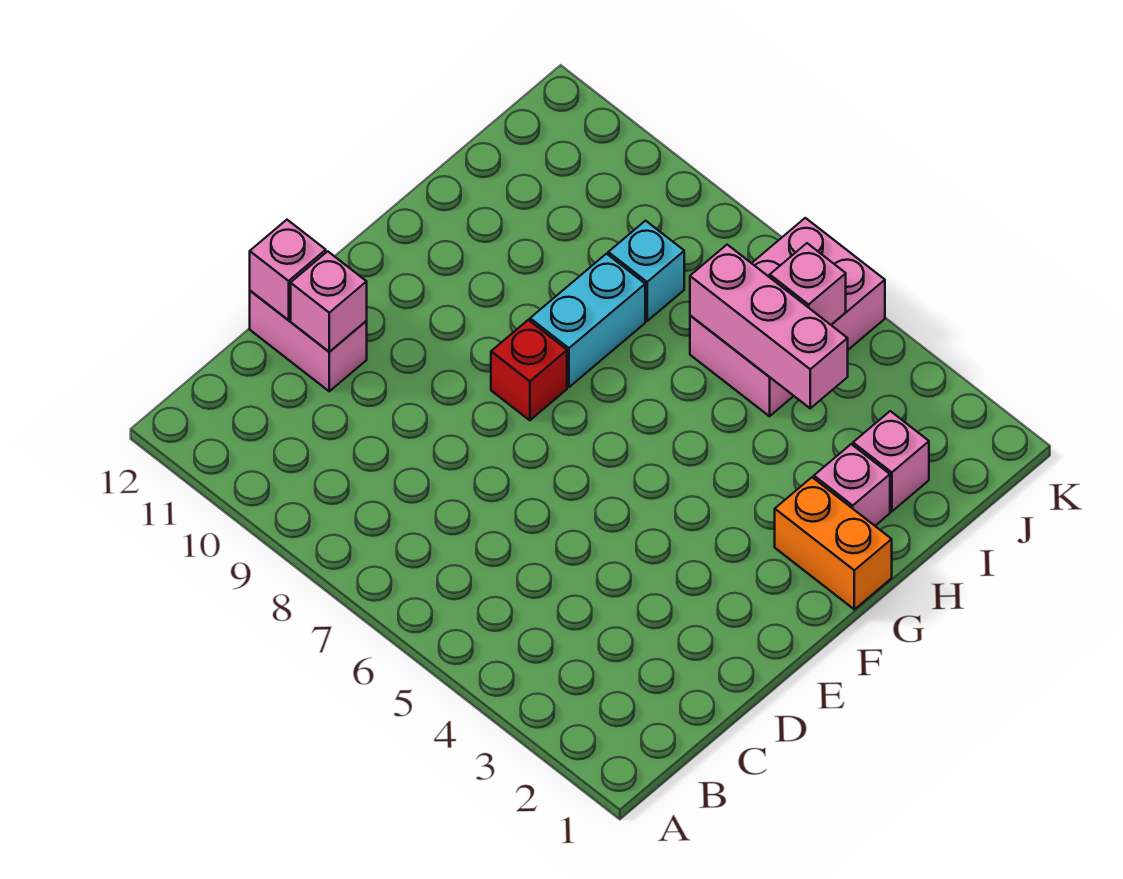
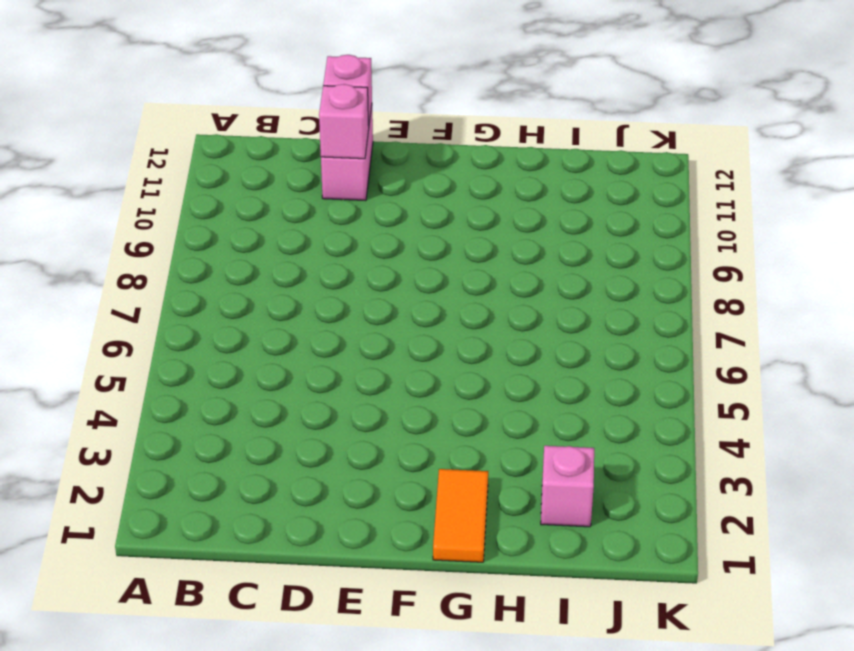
orange tile G1:G2 level 1 -> orange brick G1:G2 level 1
none -> red brick F8 level 1
none -> cyan brick G8:H8 level 1
none -> pink brick H2 level 1

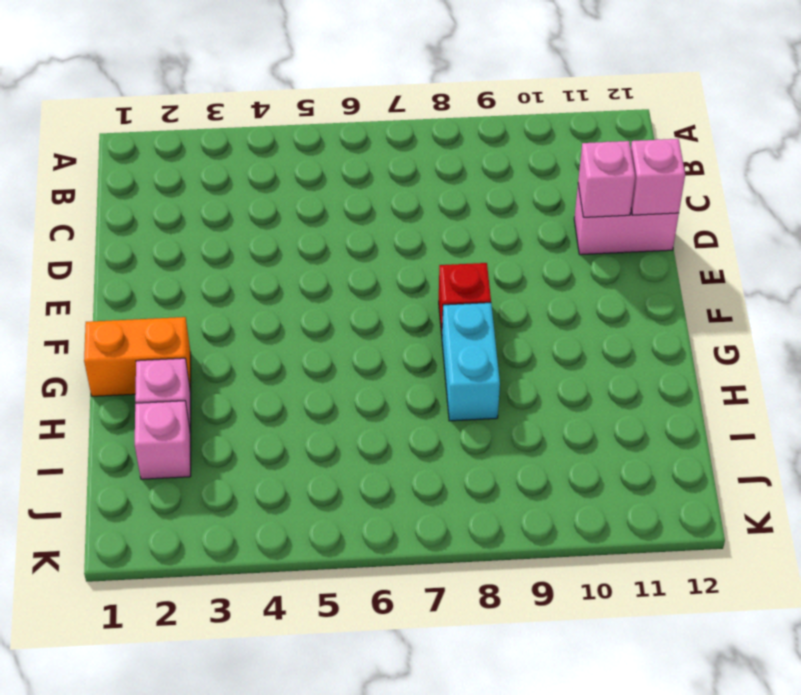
none -> pink brick I5:K6 level 1
none -> cyan brick I8 level 1
none -> pink brick I4:I6 level 2

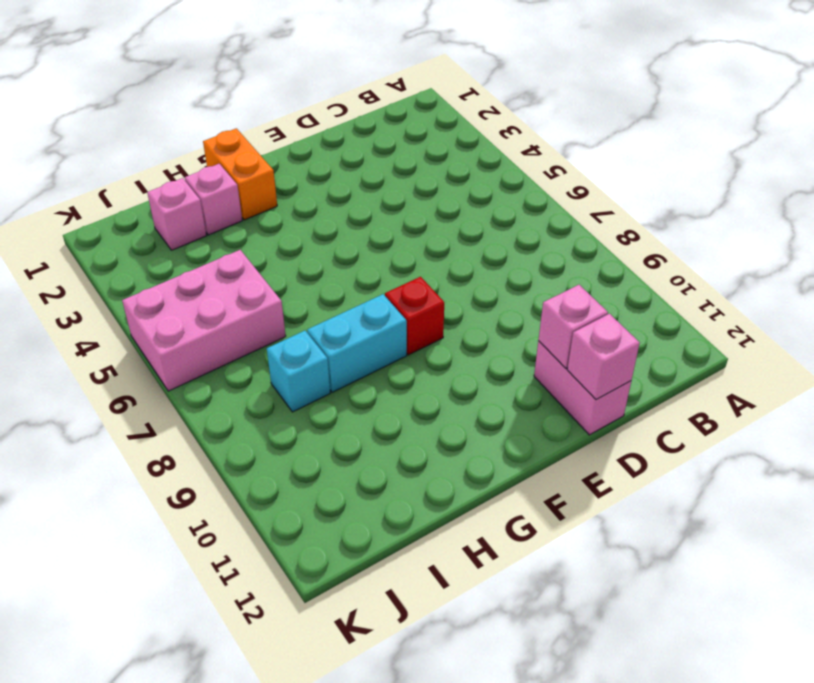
none -> pink brick I4:I6 level 2
none -> pink brick J5 level 2

